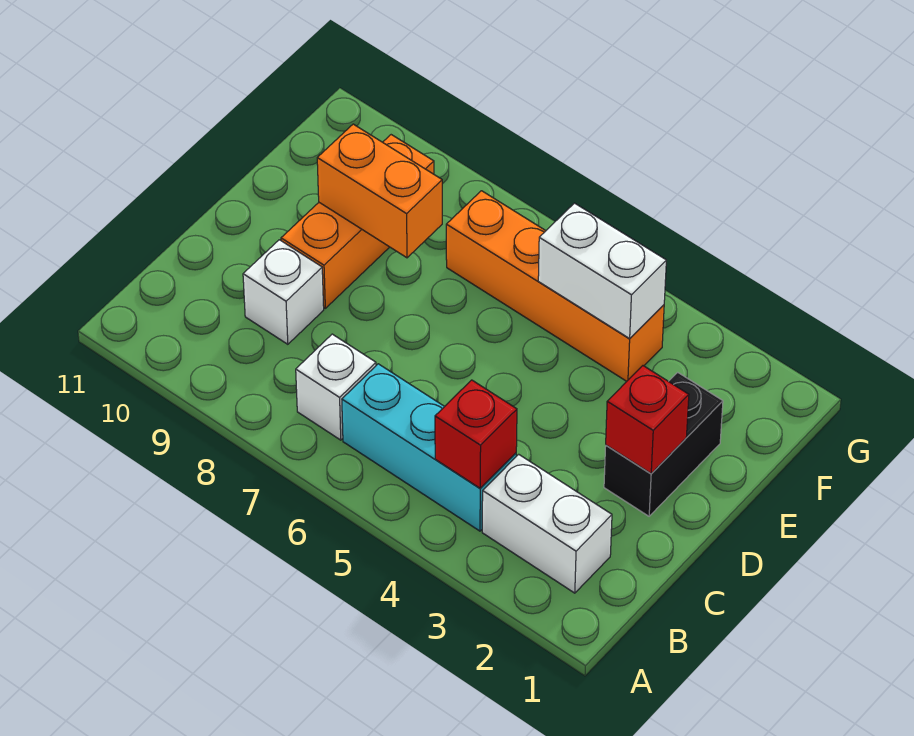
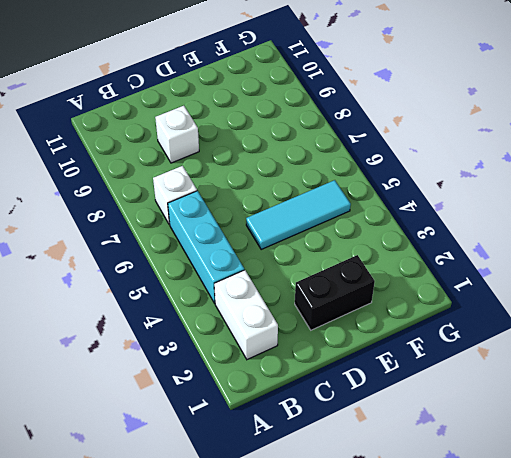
cyan tile D5:F5 level 1 -> orange brick F4:F7 level 1
none -> orange brick D9:F9 level 1
none -> red brick B4 level 2

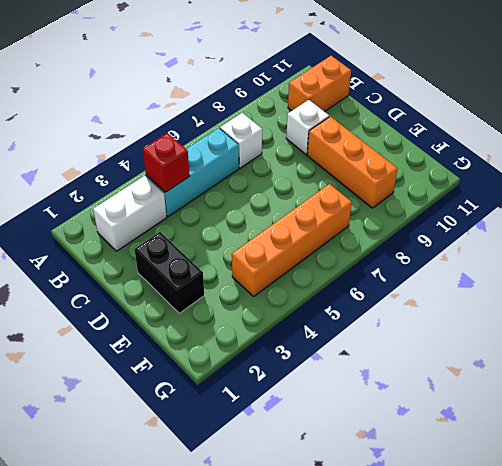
orange brick B10:B11 level 1 -> orange brick E8:E9 level 2
none -> red brick D2 level 2
none -> white brick F4:F5 level 2

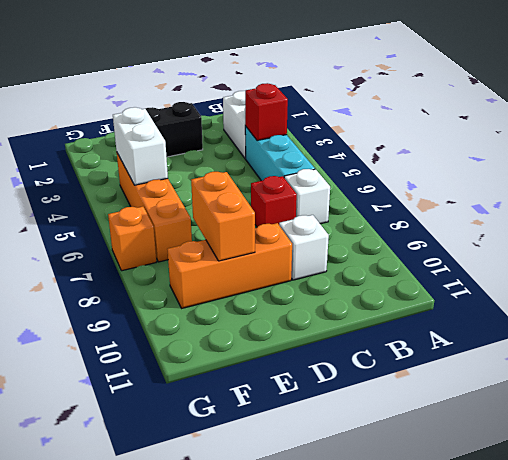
red brick C7 level 1 -> red brick D2 level 2
orange brick G7 level 1 -> none

